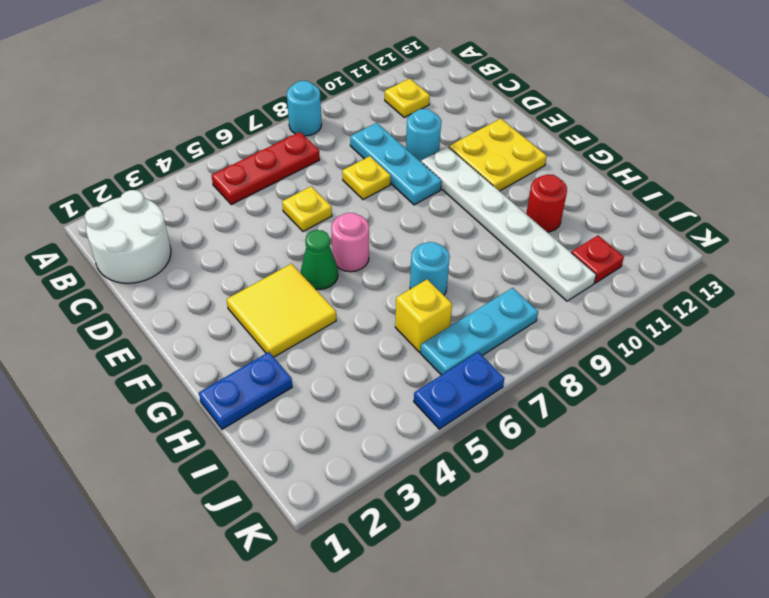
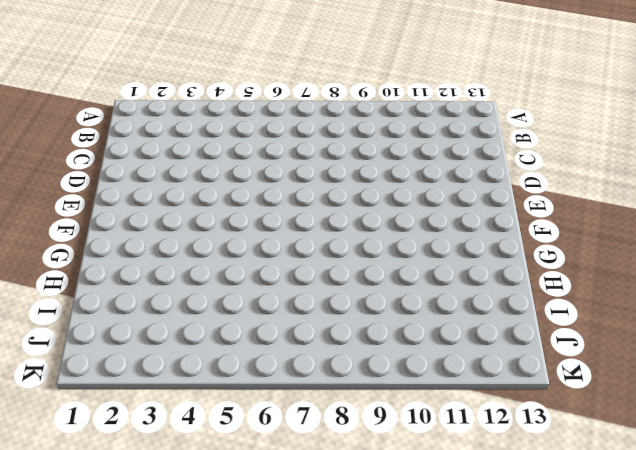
none -> cyan round brick A8 level 1
none -> white round brick B1:C2 level 1
none -> red plate B5:B7 level 1

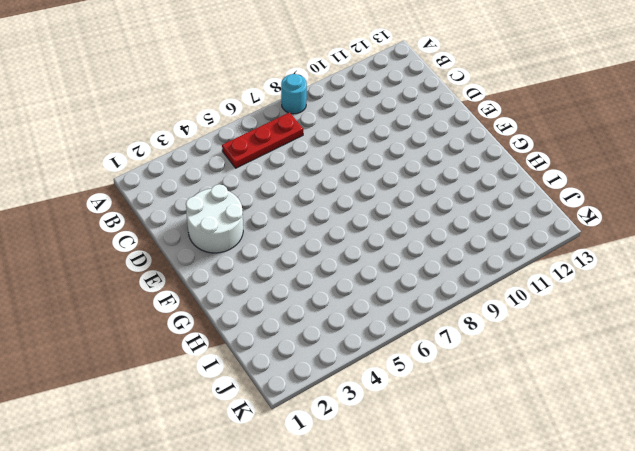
white round brick D2:E3 level 1 -> white round brick B1:C2 level 1
none -> yellow plate B11 level 1
none -> cyan plate C9:E9 level 1
none -> yellow plate D6 level 1

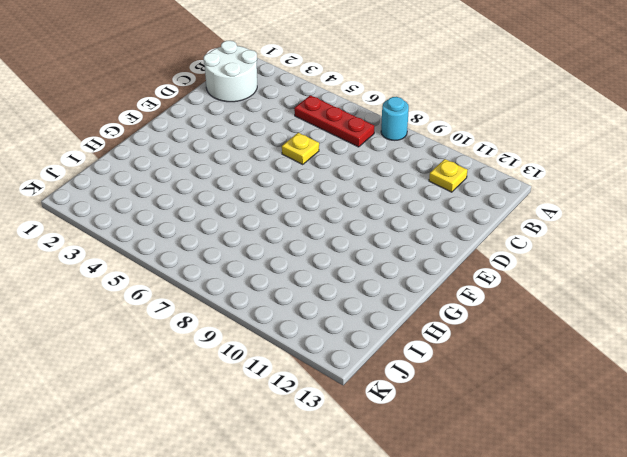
none -> cyan plate C9:E9 level 1
none -> yellow plate D8 level 1
none -> cyan round brick D10 level 1

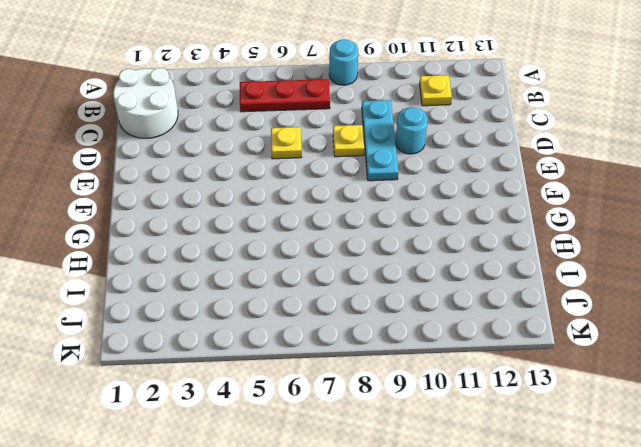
none -> white plate E10:J10 level 1
none -> yellow plate E11:F12 level 1
none -> yellow tile F3:G4 level 1

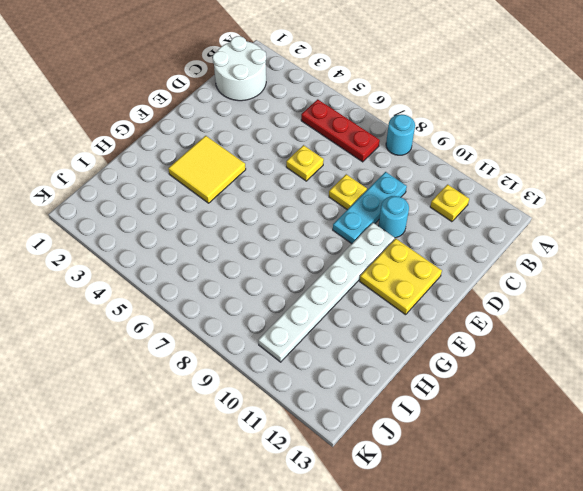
none -> green cone F5 level 1
none -> pink round brick F6 level 1
none -> blue plate H1:H2 level 1

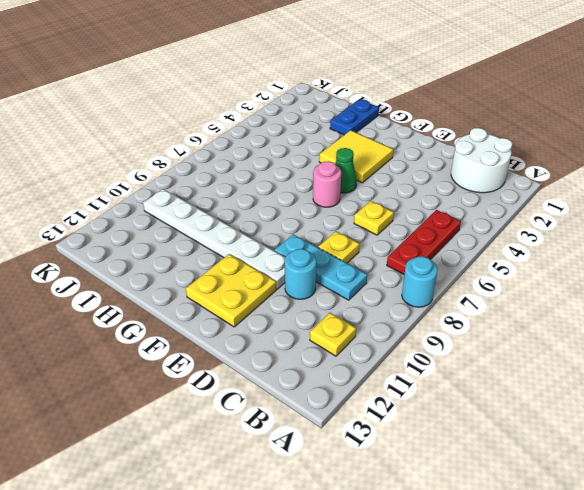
none -> cyan round brick H7 level 1
none -> red round brick H11 level 1
none -> yellow brick I6 level 1

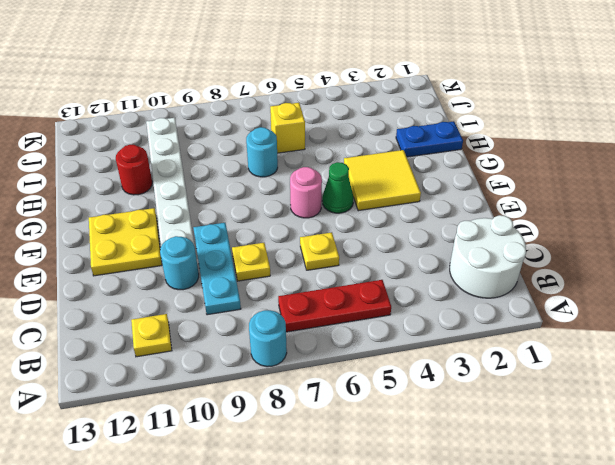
none -> cyan plate J6:J8 level 1
none -> red plate J11 level 1
none -> blue plate K5:K6 level 1

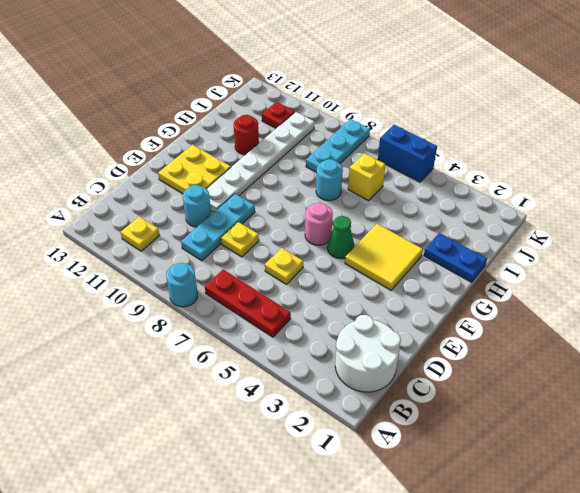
cyan plate I8:K8 level 1 -> cyan plate J6:J8 level 1
blue brick K5:K6 level 1 -> blue plate K5:K6 level 1

